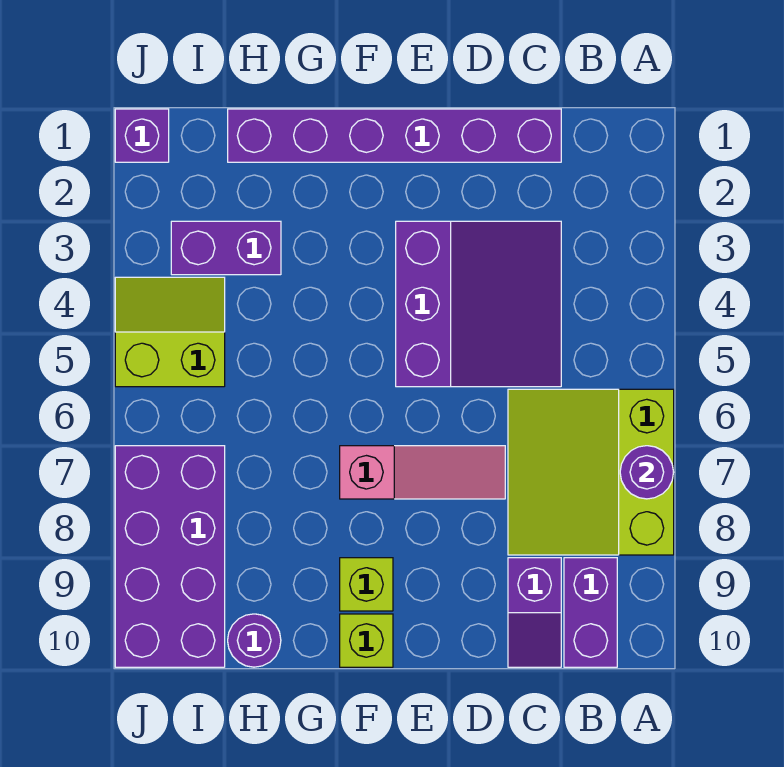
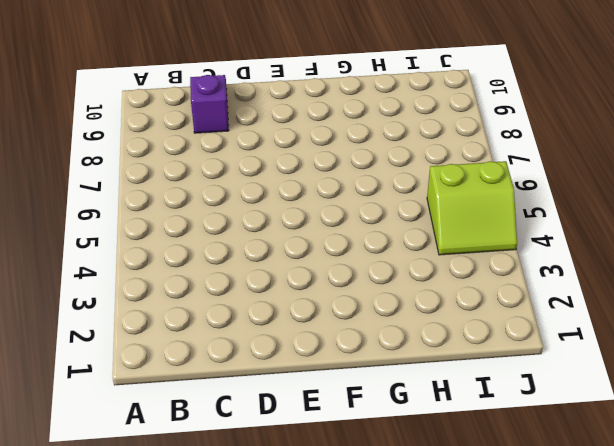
none -> lime slope A6:C8 level 1 top A
none -> purple brick B9:B10 level 1
none -> purple brick C1:H1 level 1

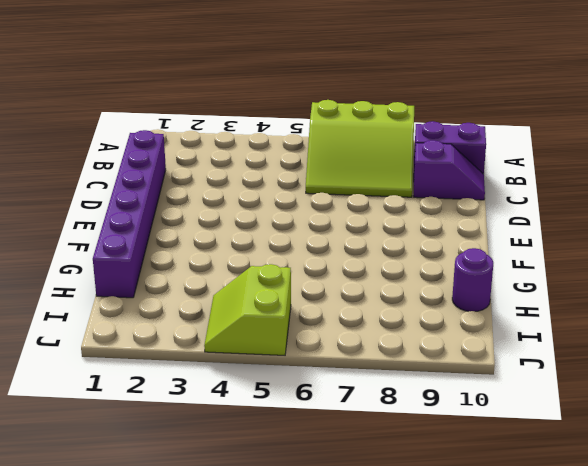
none -> purple slope C3:E5 level 1 top E
none -> pink slope D7:F7 level 1 top F
none -> lime brick F9 level 1

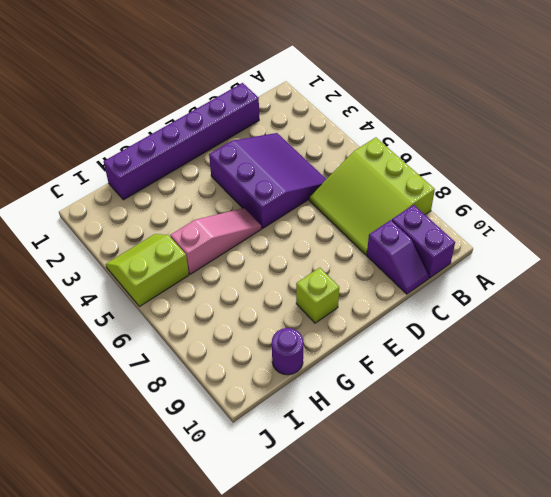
pink slope F5:H5 level 1 top H -> pink slope D7:F7 level 1 top F
none -> lime brick F10 level 1
none -> purple brick H3:I3 level 1
none -> purple brick I7:J10 level 1

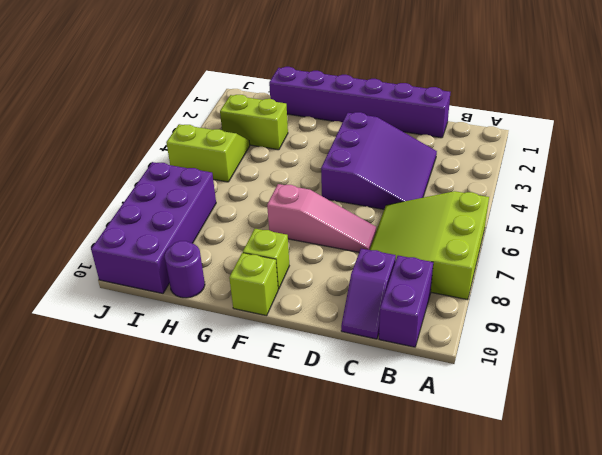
lime brick H3:I3 level 1 -> purple brick H3:I3 level 1
none -> purple brick J1 level 1
none -> purple round brick A7 level 2

